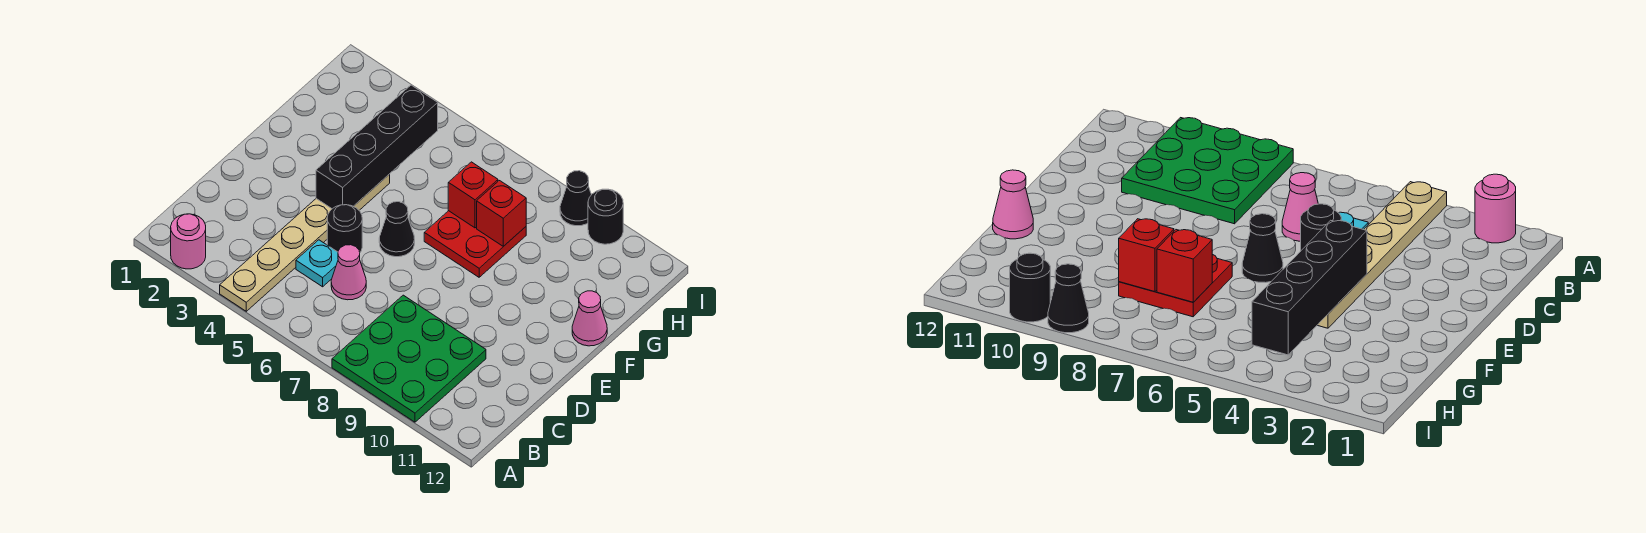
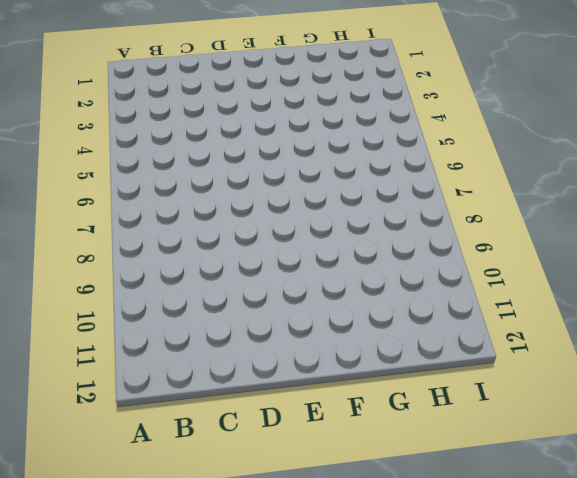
none -> pink round brick A2 level 1
none -> tan plate A4:F4 level 1
none -> green plate A8:C10 level 1

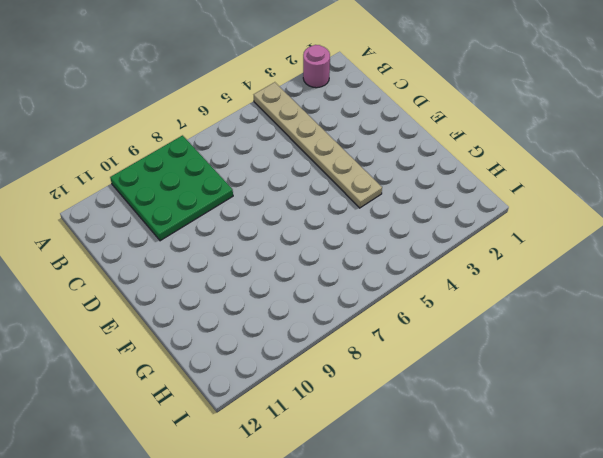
none -> cyan plate C5 level 1
none -> pink cone C6 level 1
none -> black round brick D5 level 1

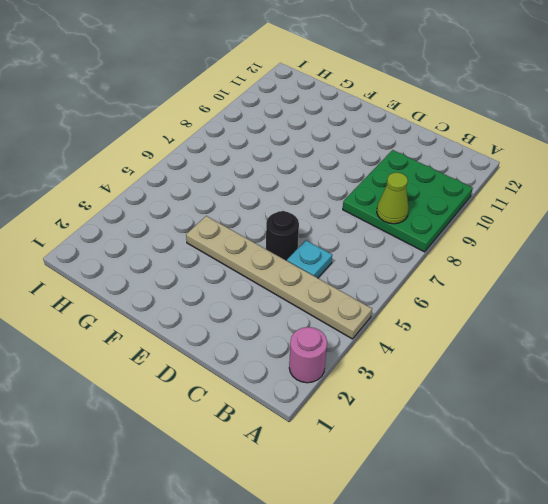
lime cone B8 level 2 -> none
none -> pink cone C6 level 1
none -> black cone E6 level 1
none -> red plate F7:G8 level 1

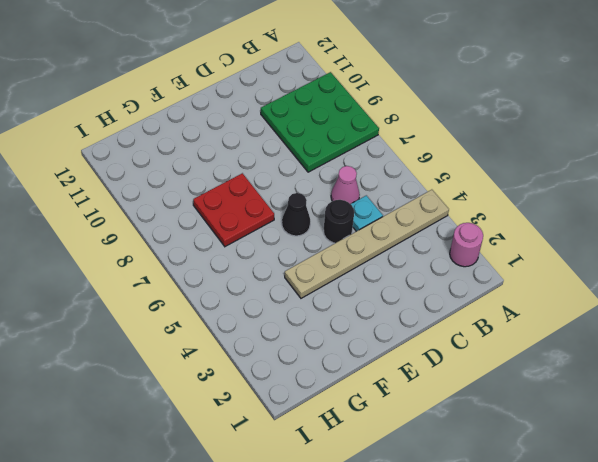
none -> pink cone F12 level 1
none -> black cone I9 level 1
none -> black round brick I10 level 1

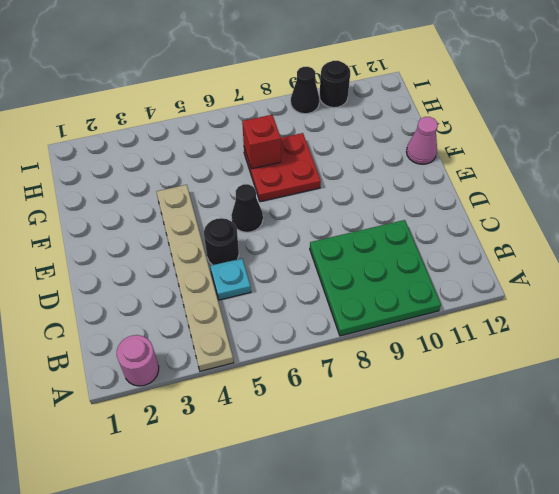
none -> pink cone C6 level 1
none -> black brick E4:H4 level 2
none -> red brick G8 level 2

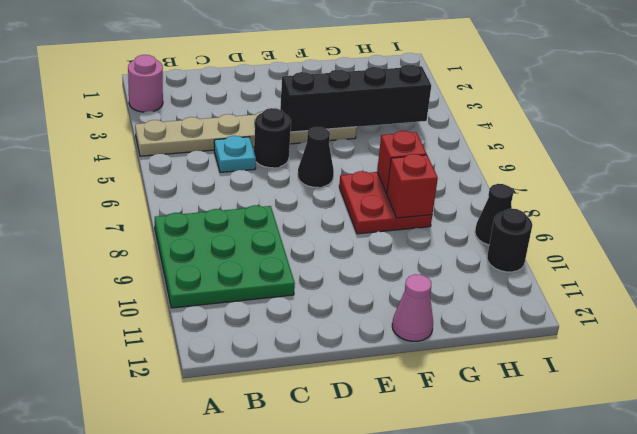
none -> pink cone C6 level 1

